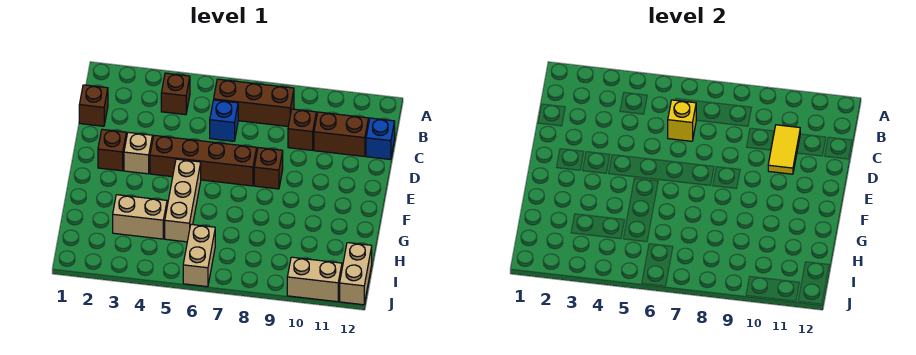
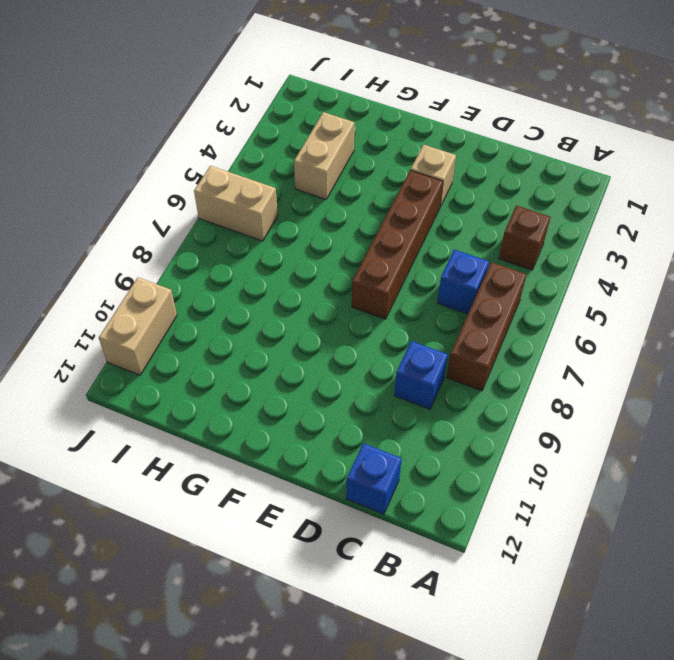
blue brick C9 level 1 -> brown brick C9 level 1
none -> brown brick C1 level 1
none -> brown brick C10:C11 level 1
none -> brown brick E2 level 1

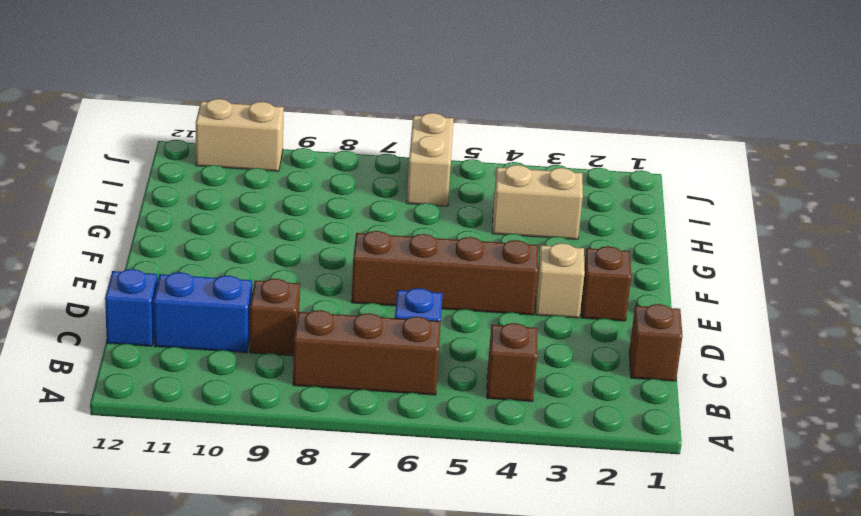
blue brick C10:C11 level 1 -> brown brick C10:C11 level 1
none -> brown brick E8 level 1
none -> tan brick F5:H5 level 1
none -> tan brick I12:J12 level 1

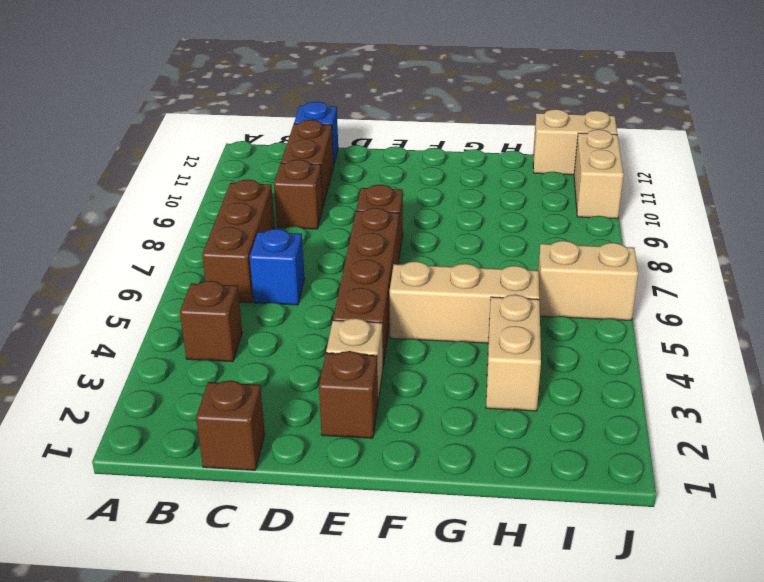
none -> yellow brick C6 level 2
none -> yellow tile C10:D10 level 2

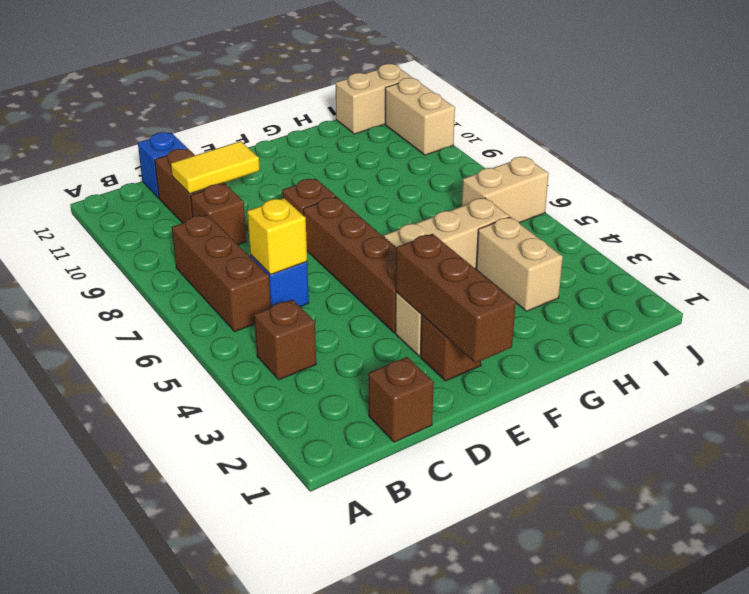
brown brick E1:E3 level 2 -> none

